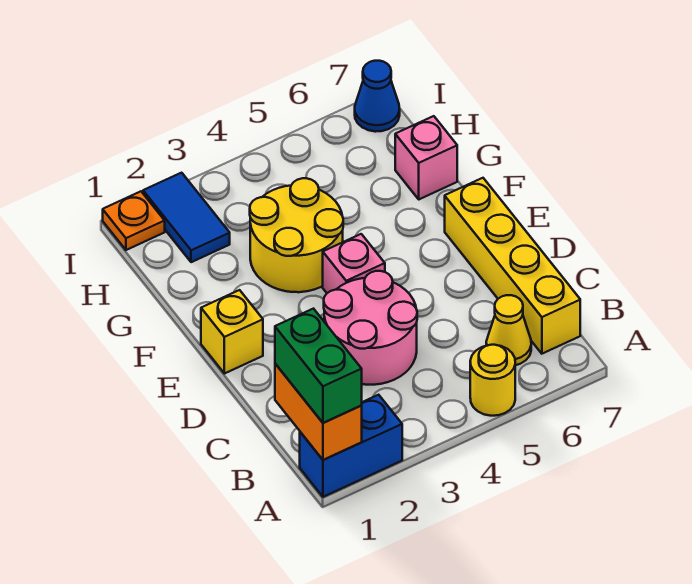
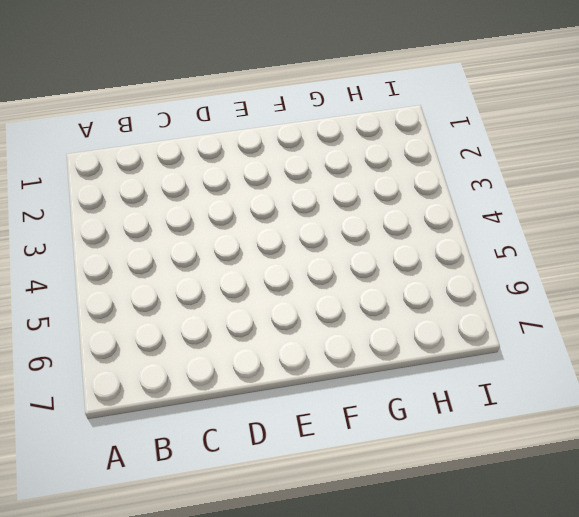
none -> blue brick A1:A2 level 1
none -> yellow round brick A5 level 1
none -> yellow cone B6 level 1

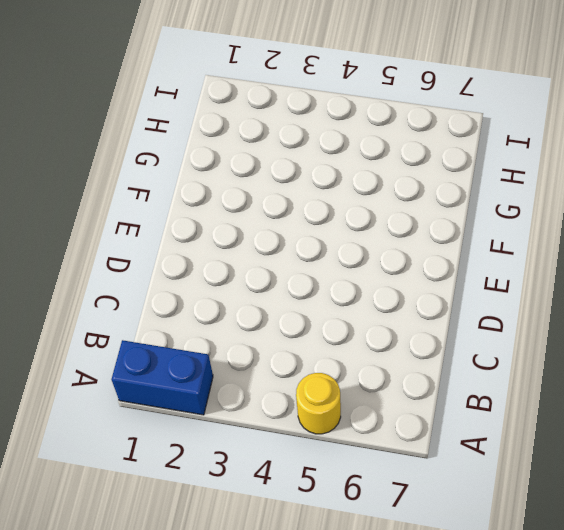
none -> yellow cone B6 level 1
none -> yellow brick B7:E7 level 1
none -> pink round brick C3:D4 level 1

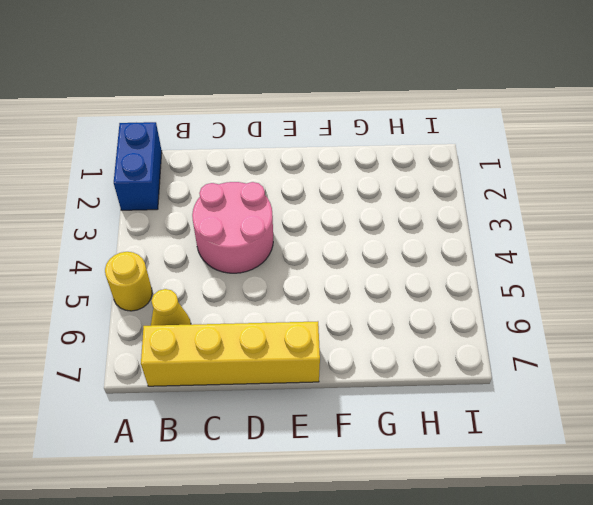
none -> yellow brick E1 level 1
none -> pink brick E4 level 1
none -> yellow round brick F3:G4 level 1

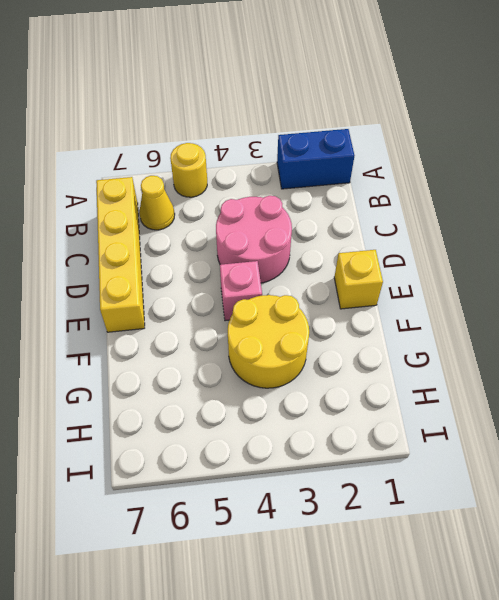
none -> pink brick G7 level 1
none -> blue tile H2:I2 level 1
none -> orange plate I1 level 1

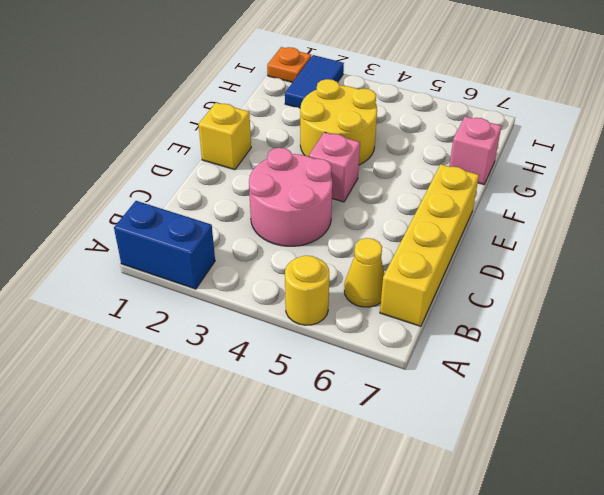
none -> blue cone I7 level 1
none -> orange brick A1:B1 level 2
none -> green brick A1:B1 level 3

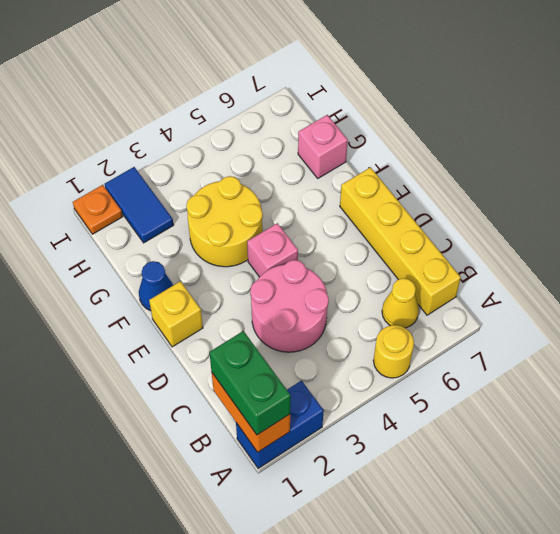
blue cone F1 level 1 -> blue cone I7 level 1

